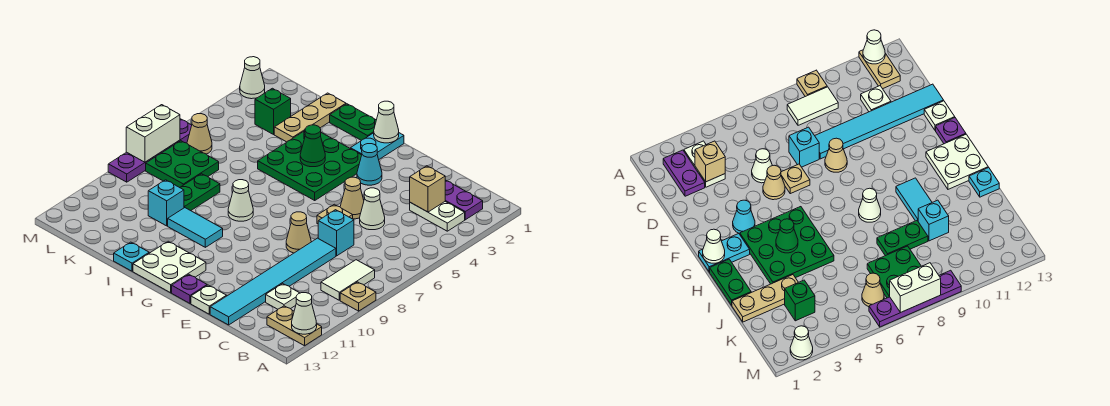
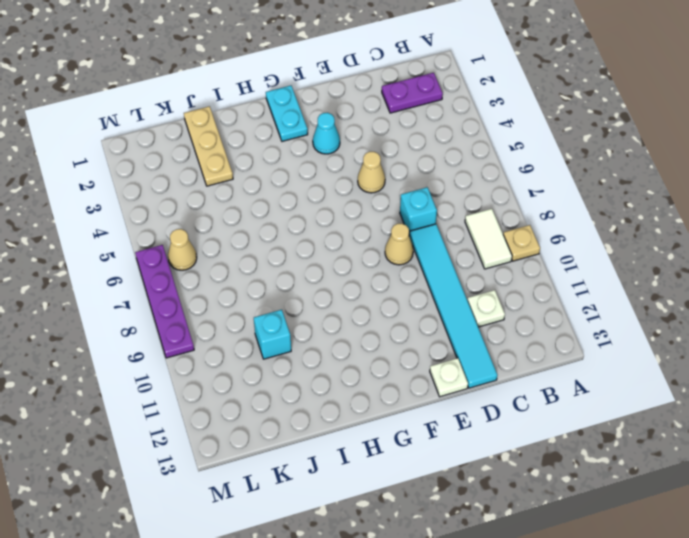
none -> tan plate A12:B12 level 1
none -> white plate B3:C3 level 1
none -> white cone D5 level 1
none -> tan plate E6 level 1

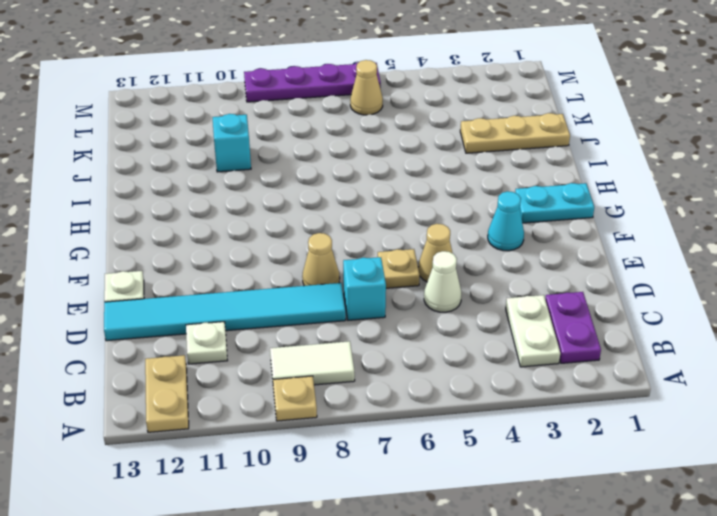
none -> purple plate F13 level 1
none -> green plate G3:I5 level 1
none -> white plate G12:H13 level 1
none -> green plate H1:I1 level 1

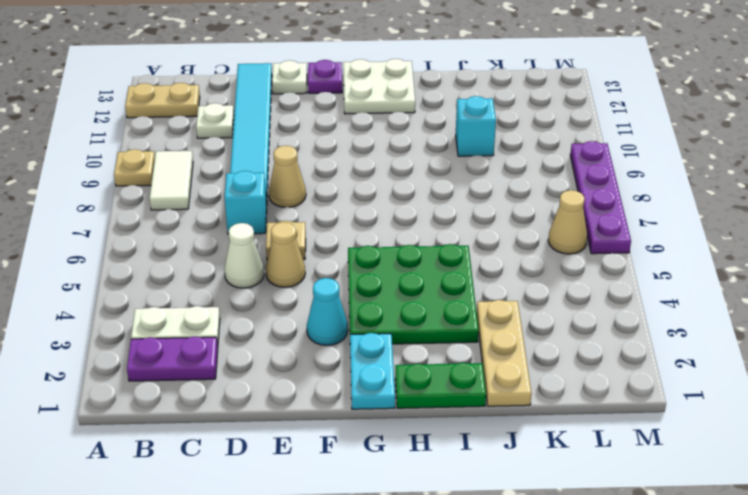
none -> white cone H8 level 1
none -> cyan tile H10:I10 level 1
none -> cyan plate I13 level 1
none -> green plate J8:J9 level 1

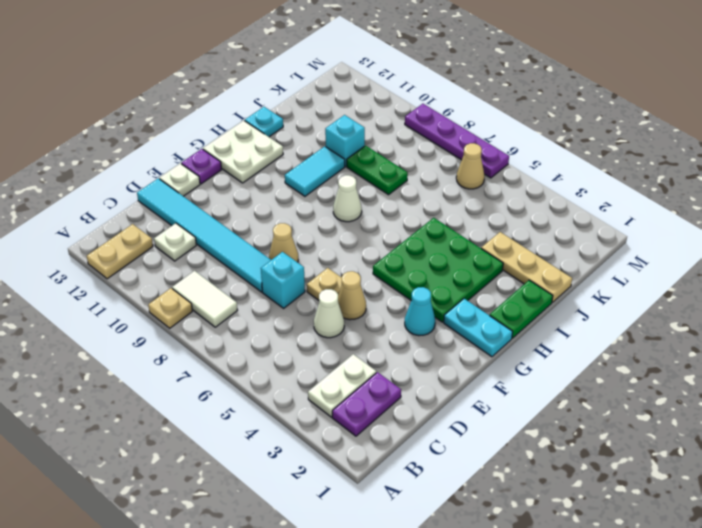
none -> green brick K3 level 1
none -> green plate K7:L8 level 1
none -> white cone M2 level 1
none -> white cone A12 level 2

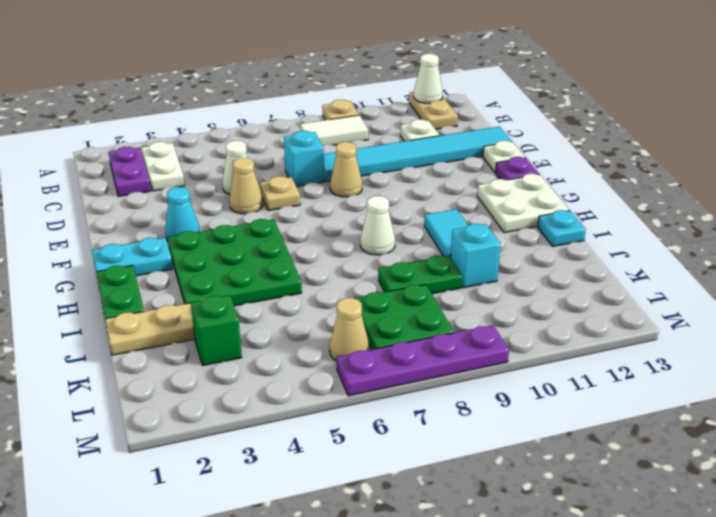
none -> white cone M2 level 1
none -> tan brick C3 level 2
none -> white cone G1 level 2
none -> green cone H4 level 2

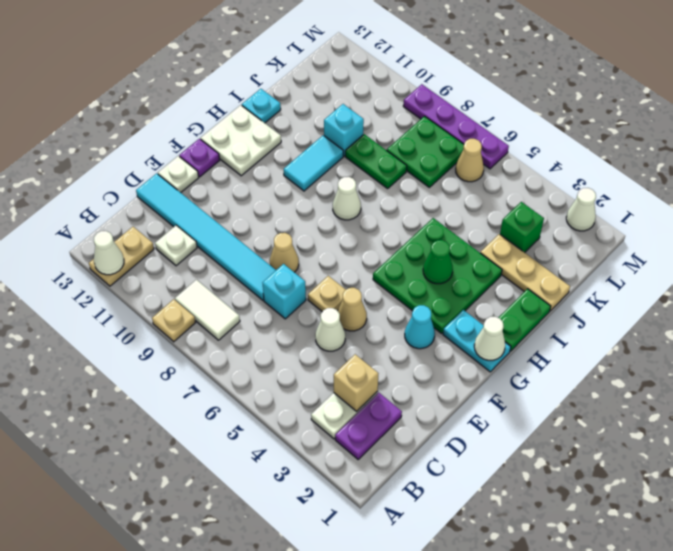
none -> white brick M7:M8 level 2

